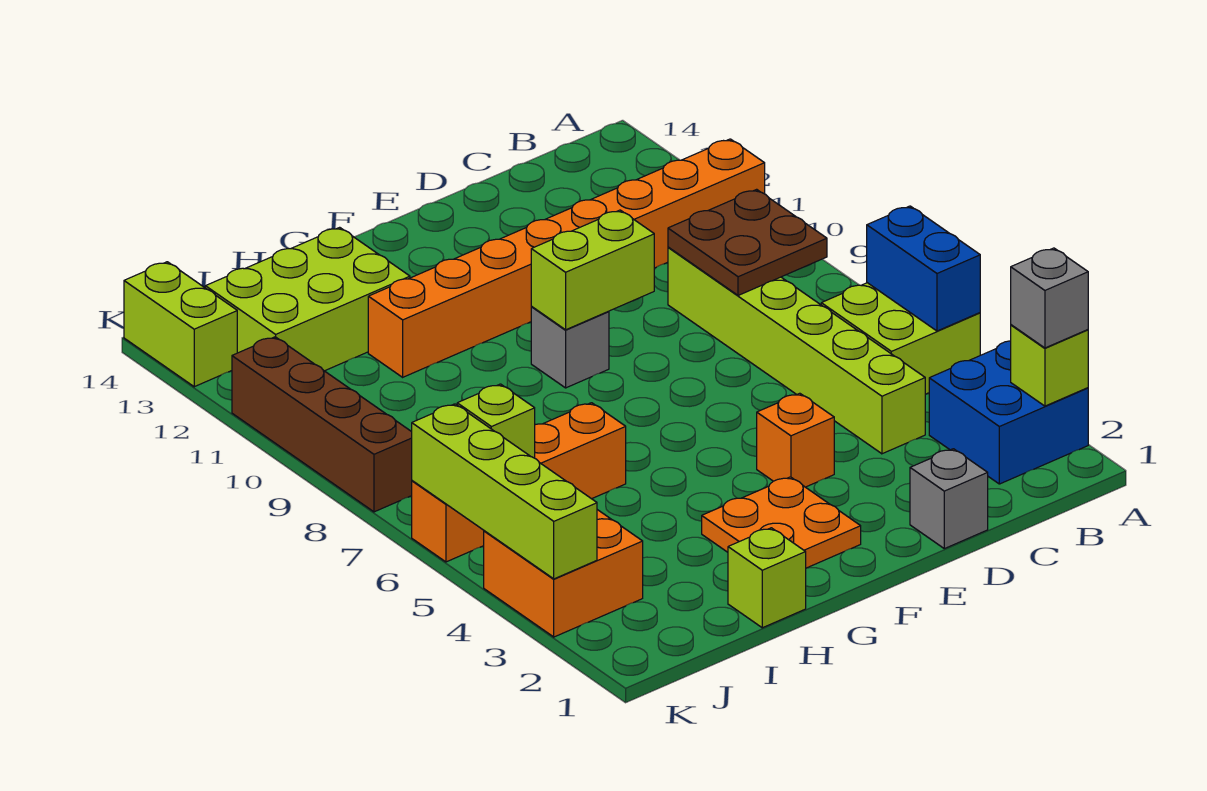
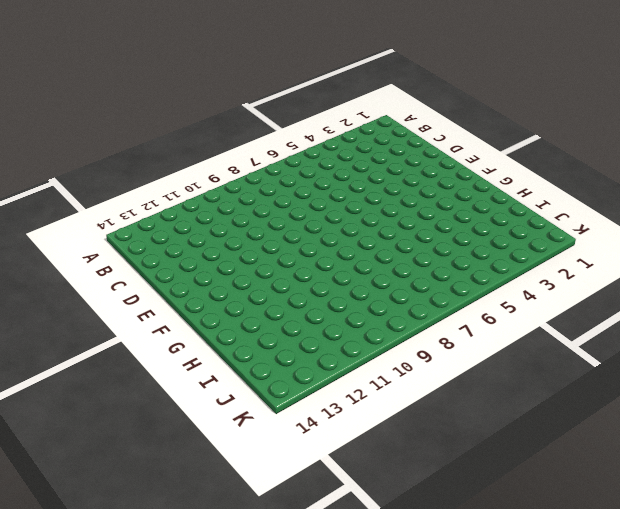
none -> blue brick A2:B3 level 1
none -> lime brick A5:B6 level 1
none -> orange brick A11:H11 level 1

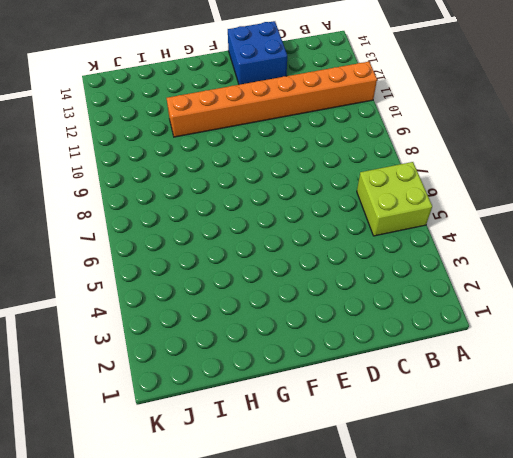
blue brick D13:E14 level 1 -> blue brick A2:B3 level 1
none -> lime brick C4:C9 level 1
none -> grey brick D1 level 1
none -> orange brick E4 level 1

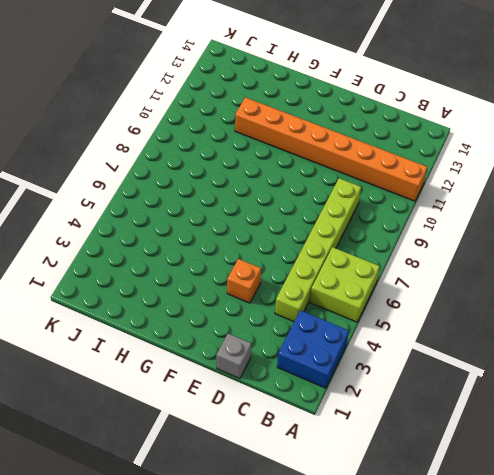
none -> orange plate F2:G3 level 1
none -> grey brick F9 level 1
none -> lime brick H1 level 1

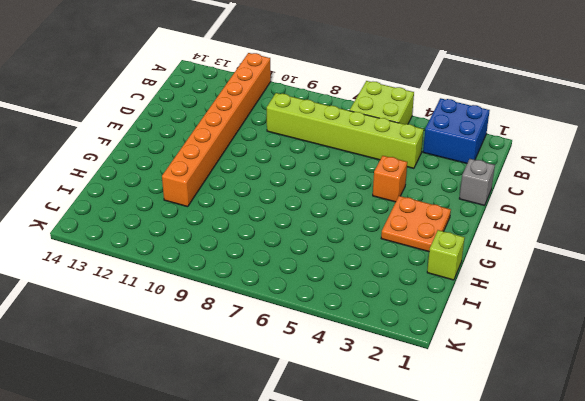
none -> grey brick F9 level 1
none -> orange brick H6:K6 level 1
none -> lime brick H12:J13 level 1

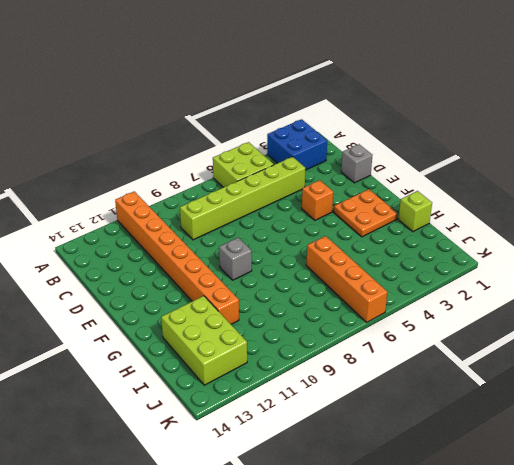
none -> orange brick J3:K4 level 1
none -> brown brick K8:K11 level 1
none -> lime brick K13:K14 level 1

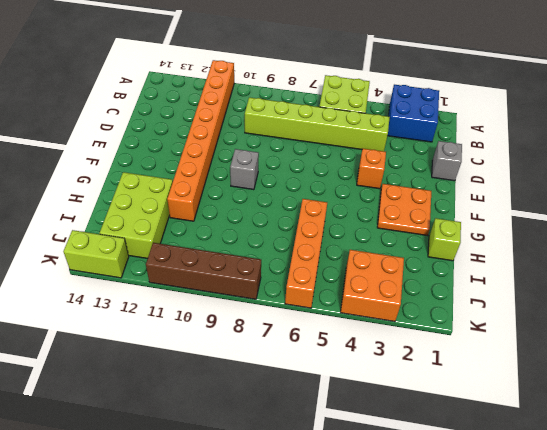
none -> lime brick A2 level 2
none -> blue brick A5:A6 level 2
none -> brown plate B8:C9 level 2

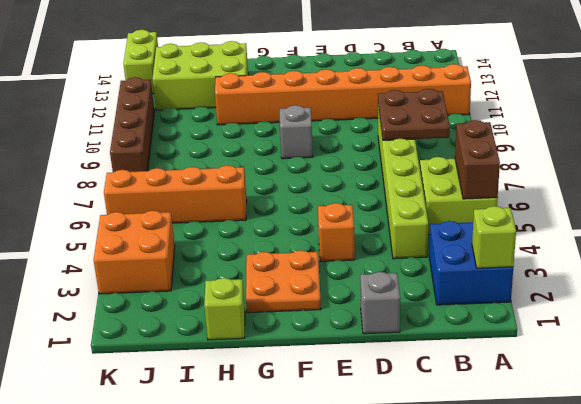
brown brick A5:A6 level 2 -> blue brick A5:A6 level 2
none -> lime brick E9:F9 level 2
none -> lime brick J6 level 2
none -> lime brick K3:K6 level 2

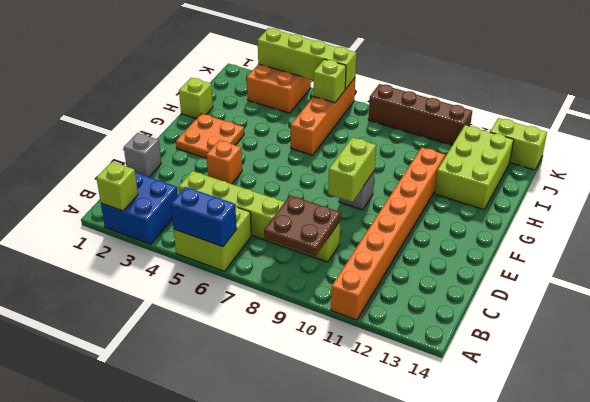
none -> grey brick A2 level 3

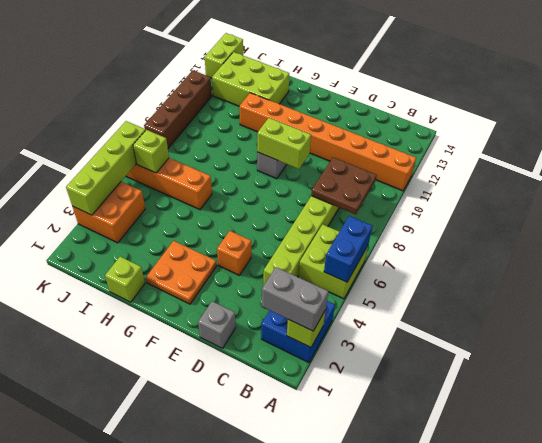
grey brick A2:B2 level 3 -> grey brick A2 level 3

